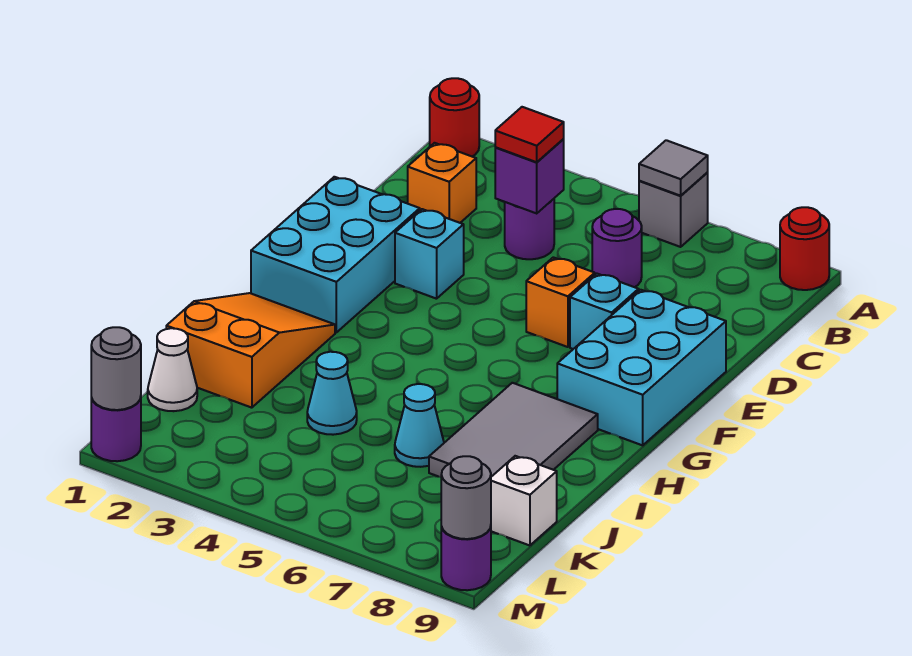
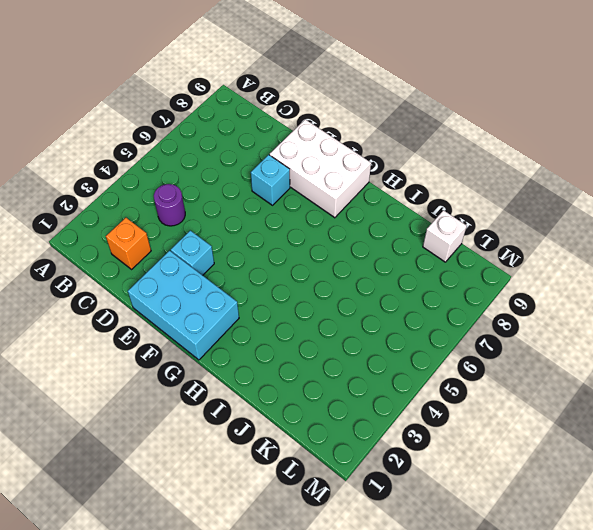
white brick E8:G9 level 1 -> cyan brick E8:G9 level 1
none -> red round brick A1 level 1
none -> grey brick A6 level 1
none -> red round brick A9 level 1

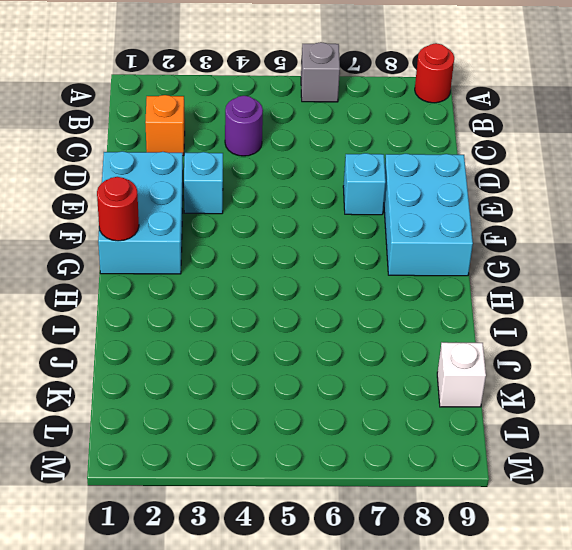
red round brick G1 level 2 -> red round brick A1 level 1
none -> purple round brick C6 level 1
none -> orange brick E6 level 1
none -> orange slope H1:J2 level 1 top J

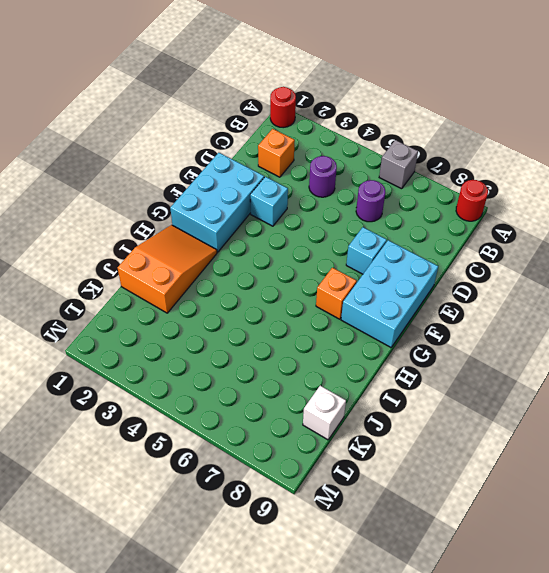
orange brick G7 level 1 -> orange brick E6 level 1
none -> grey tile H7:J8 level 1
none -> cyan cone J4 level 1
none -> cyan cone J6 level 1

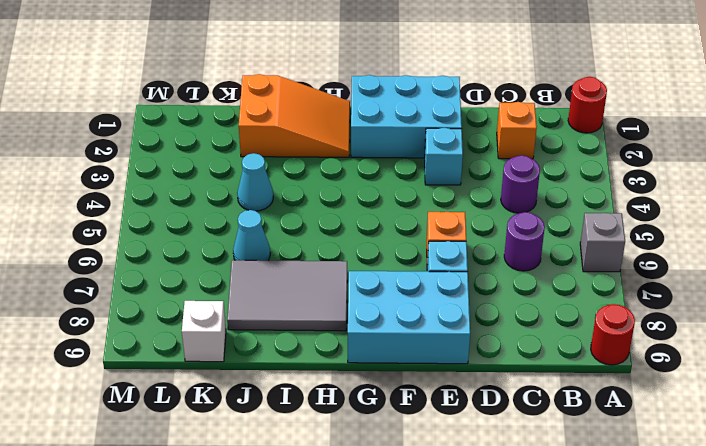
none -> white cone K1 level 1
none -> purple round brick M1 level 1
none -> purple round brick M9 level 1

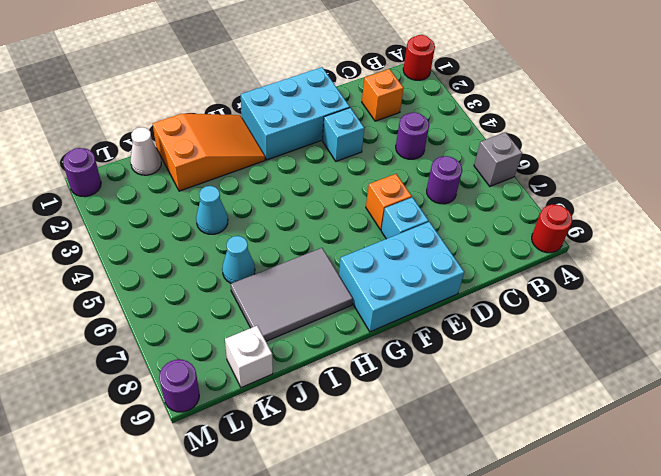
none -> grey tile A6 level 2
none -> purple brick C4 level 2
none -> grey round brick M1 level 2

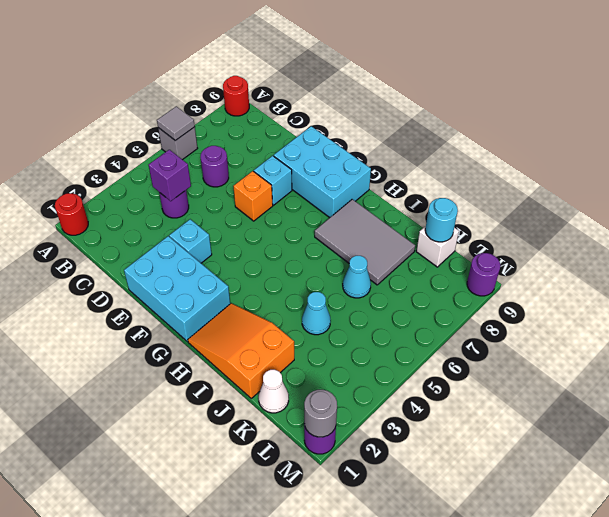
cyan round brick K9 level 2 -> none
none -> orange brick C2 level 1
none -> grey round brick M9 level 2
none -> red tile C4 level 3

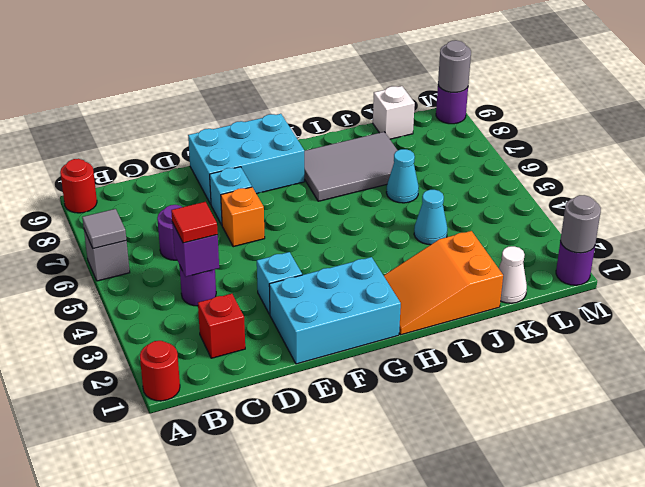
red brick C2 level 1 -> orange brick C2 level 1

